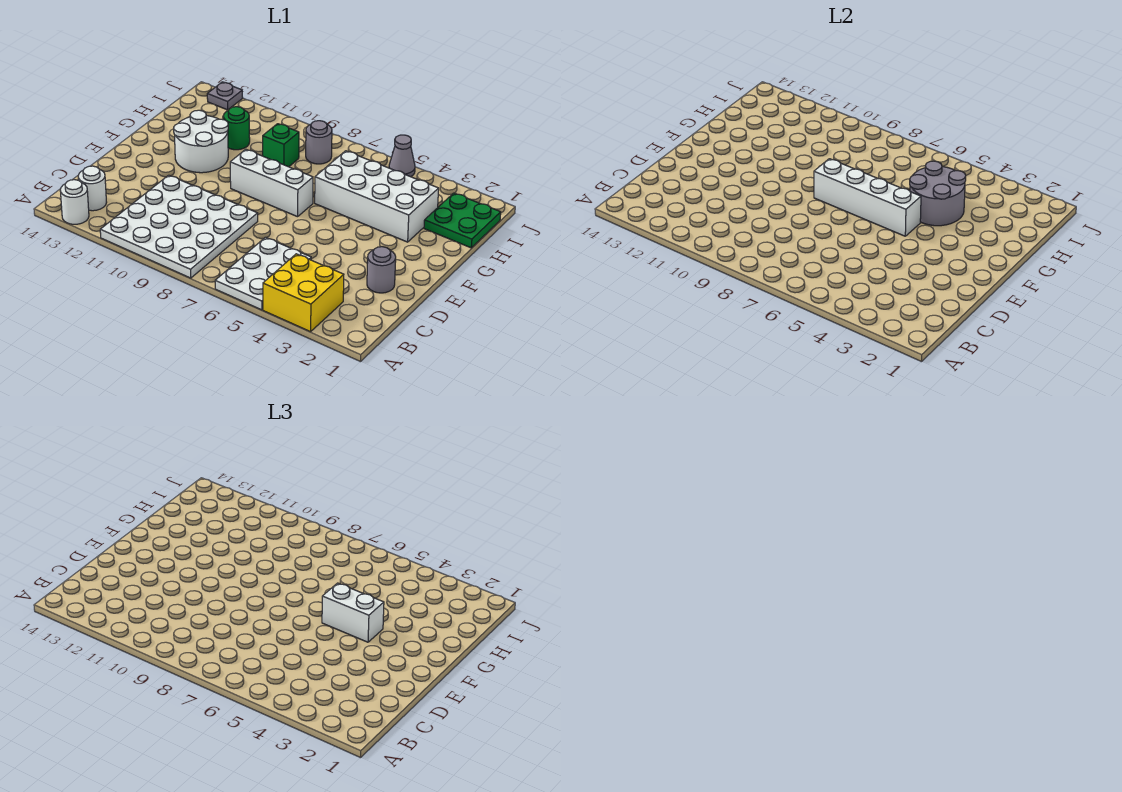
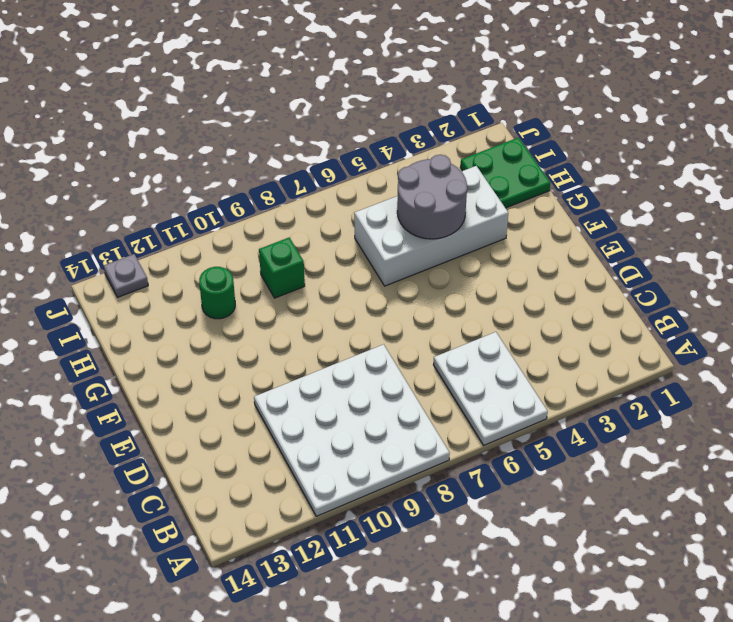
none -> yellow brick A3:B4 level 1
none -> white round brick A13 level 1
none -> white round brick B13 level 1

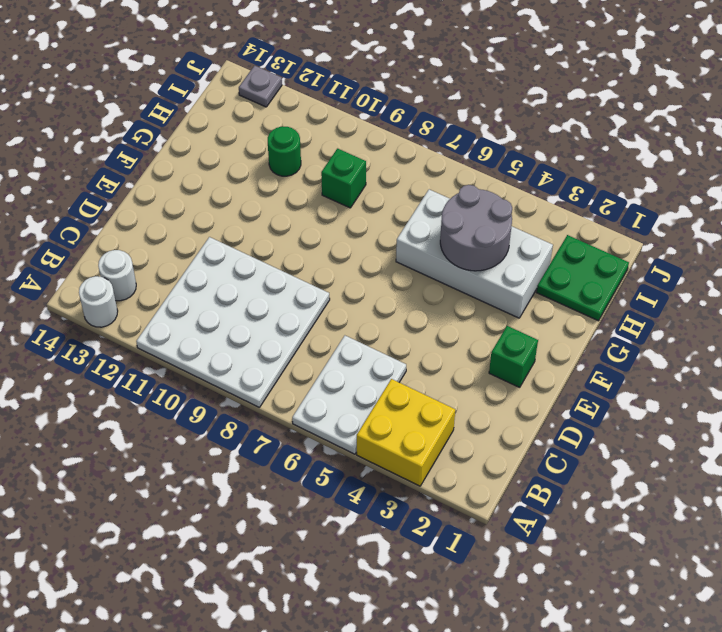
green brick E2 level 1 -> none
none -> grey round brick D2 level 1
none -> white brick F7:F9 level 1
none -> white round brick F11:G12 level 1

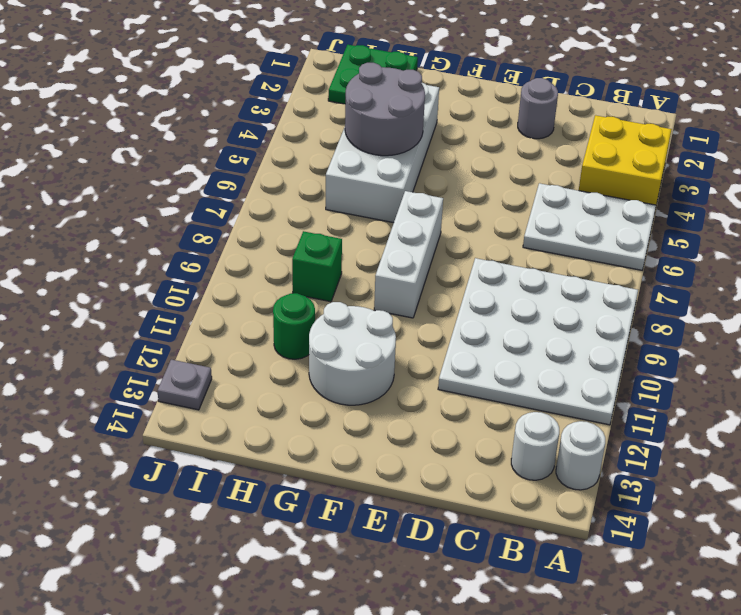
none -> grey round brick I8 level 1
none -> grey cone J5 level 1
none -> white brick F5:F8 level 2

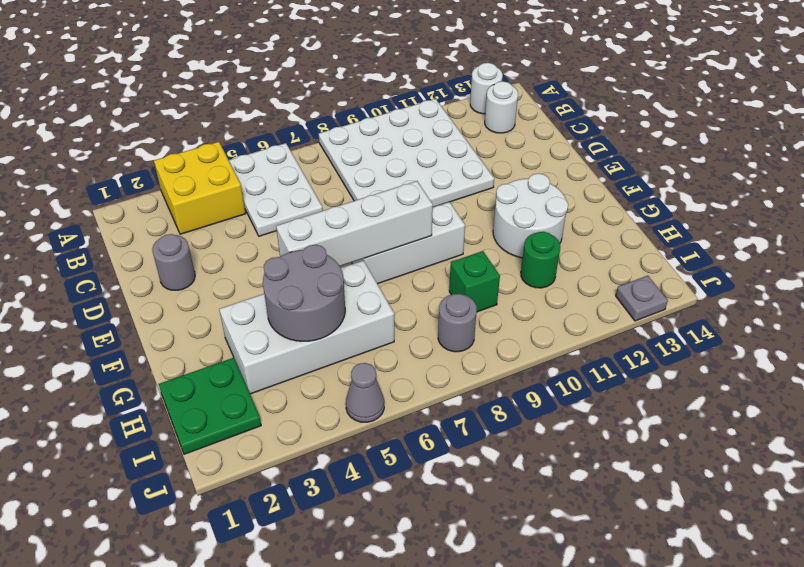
none -> white brick F4:F5 level 3

